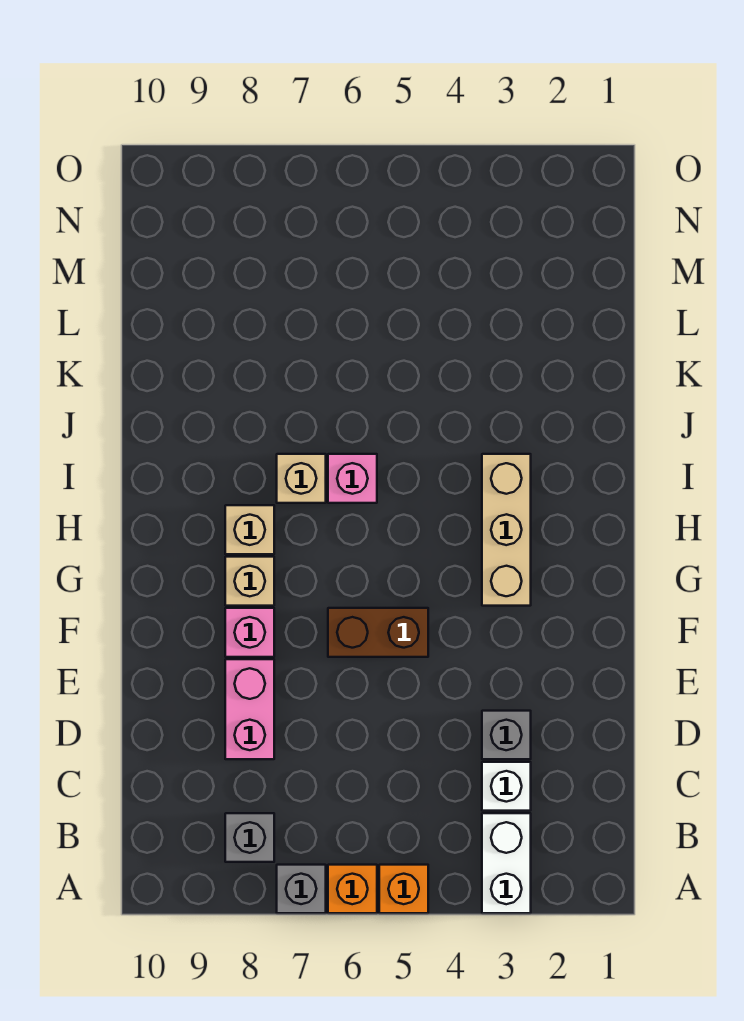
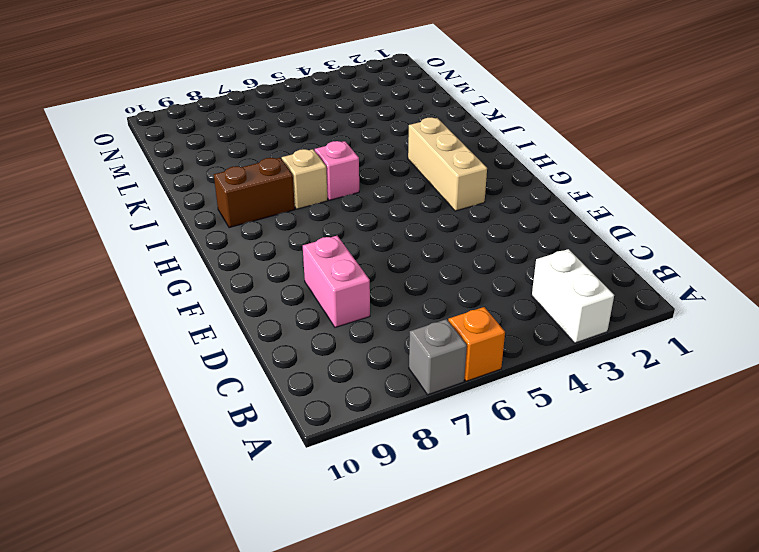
brown brick I8:I9 level 1 -> brown brick F5:F6 level 1
none -> orange brick A5 level 1
none -> grey brick B8 level 1
none -> white brick C3 level 1

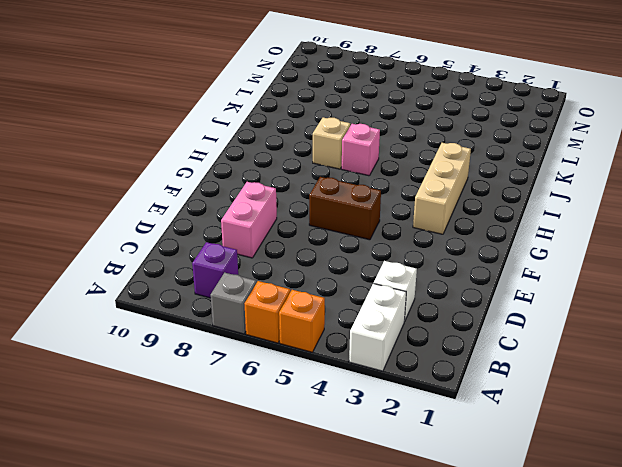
purple brick B8 level 1 -> grey brick B8 level 1
none -> grey brick D3 level 1
none -> pink brick F8 level 1
none -> tan brick G8 level 1

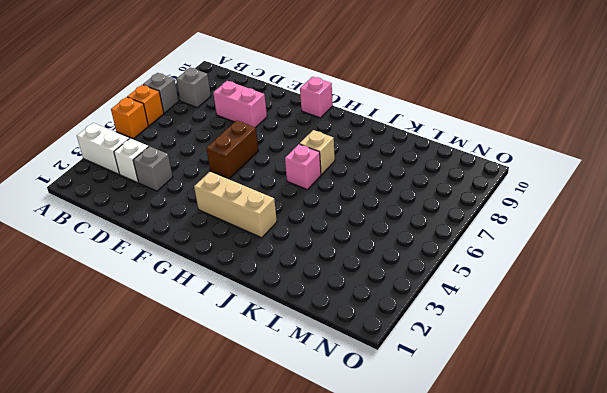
pink brick G10 level 1 -> pink brick F8 level 1
none -> tan brick G8 level 1
none -> tan brick H8 level 1

